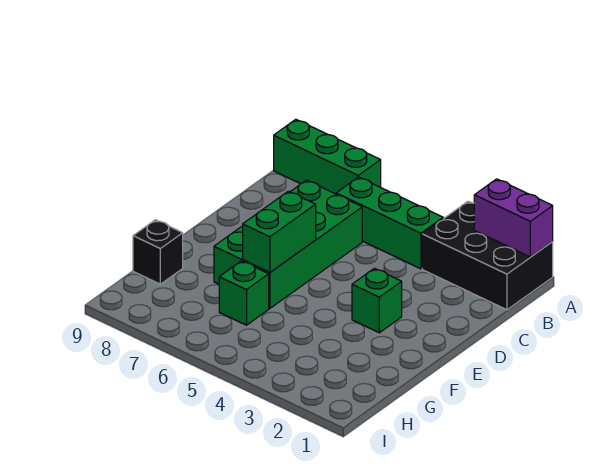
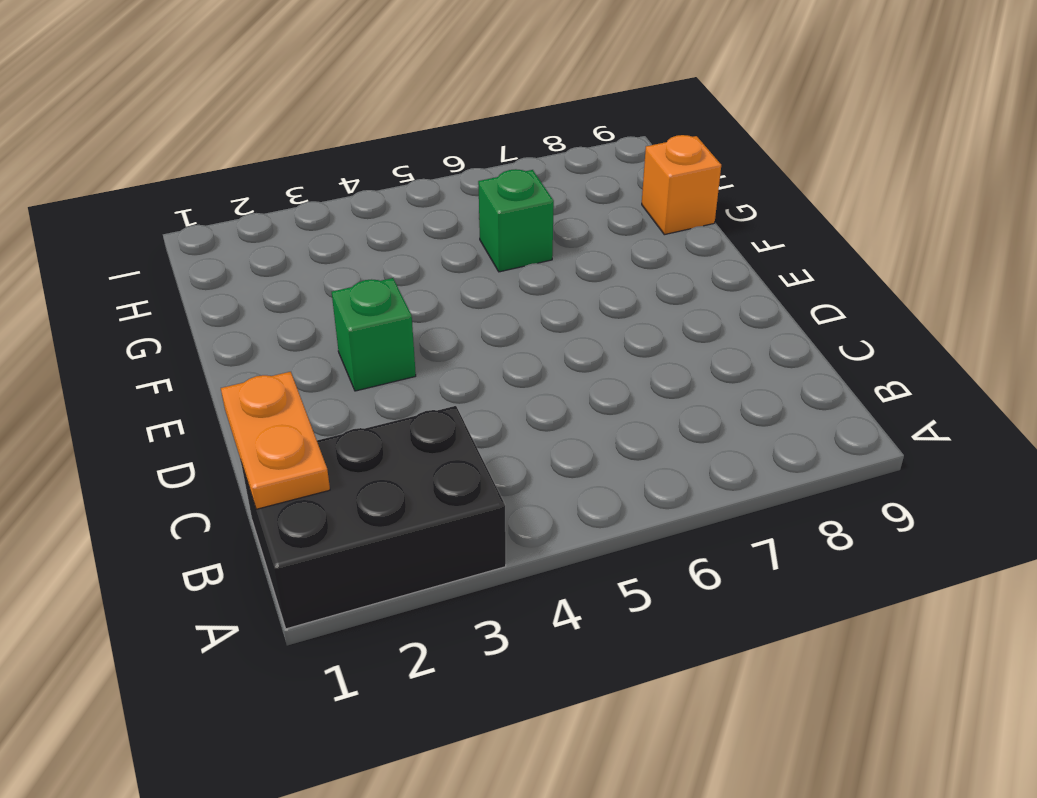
orange plate B1:C1 level 2 -> none
orange brick G9 level 1 -> black brick G9 level 1
none -> green brick A7:A9 level 1
none -> green brick B4:B6 level 1

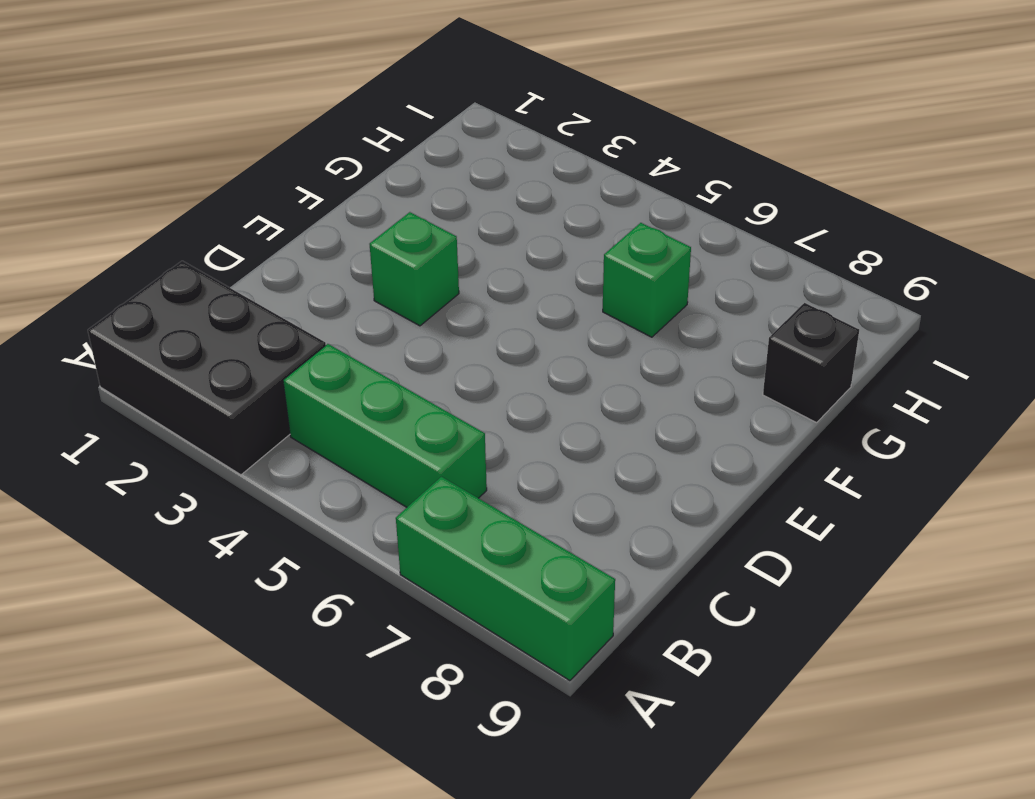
none -> green brick C6:F7 level 1
none -> purple brick A1:A2 level 2

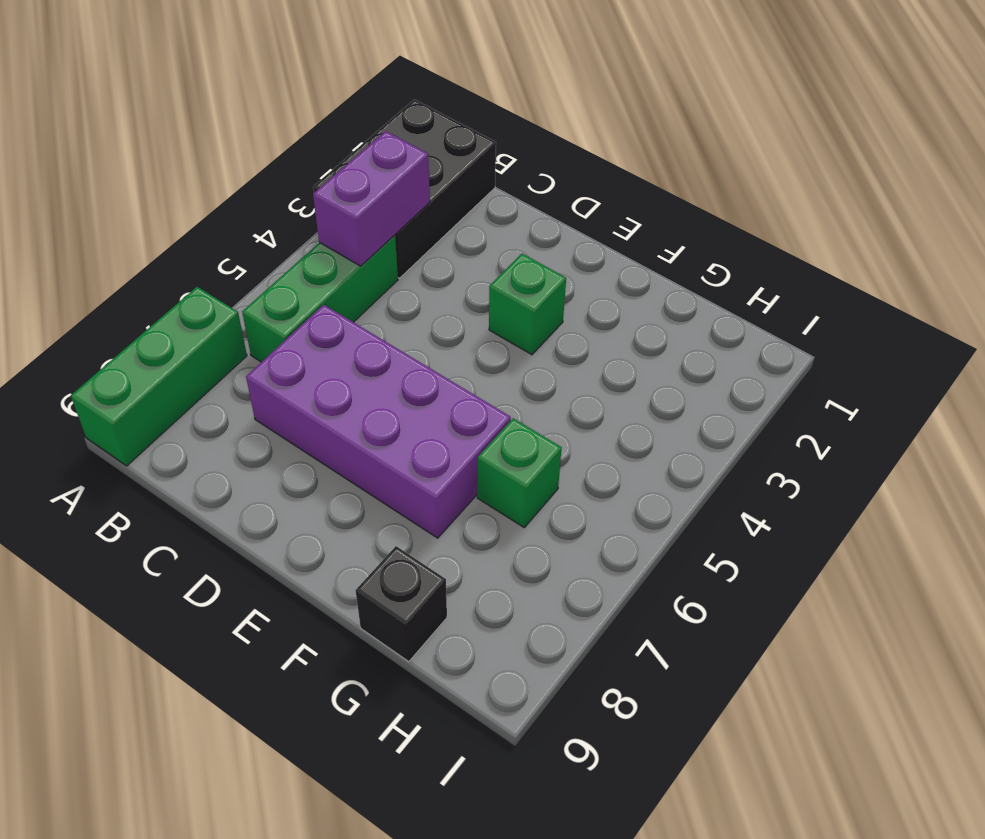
purple brick B3:B4 level 2 -> purple brick A1:A2 level 2
purple brick C6:F7 level 1 -> green brick C6:F7 level 1
none -> green brick E6:F6 level 2

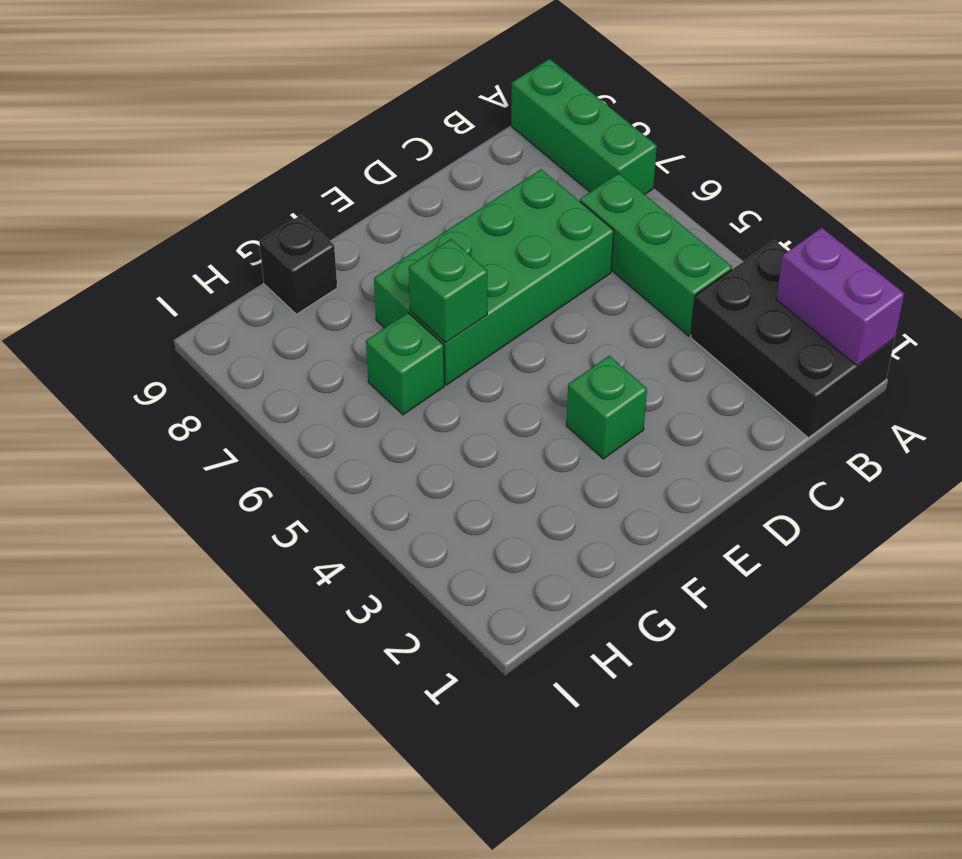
green brick F6 level 2 -> green brick E6:F6 level 2

